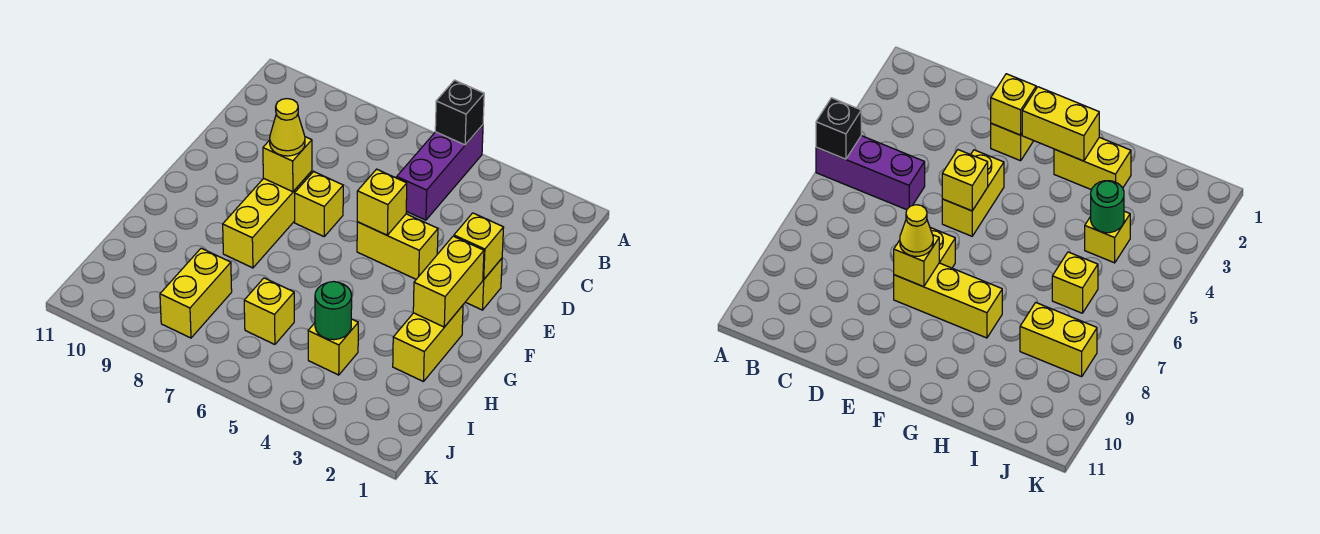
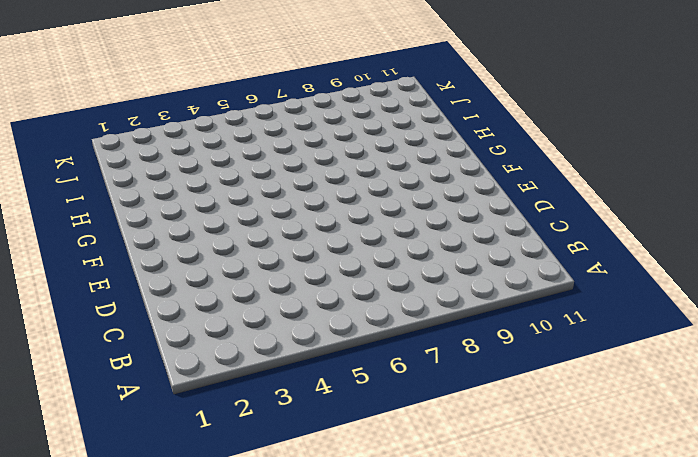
none -> purple brick A5:C5 level 1
none -> yellow brick E2 level 1
none -> yellow brick E4:E5 level 1

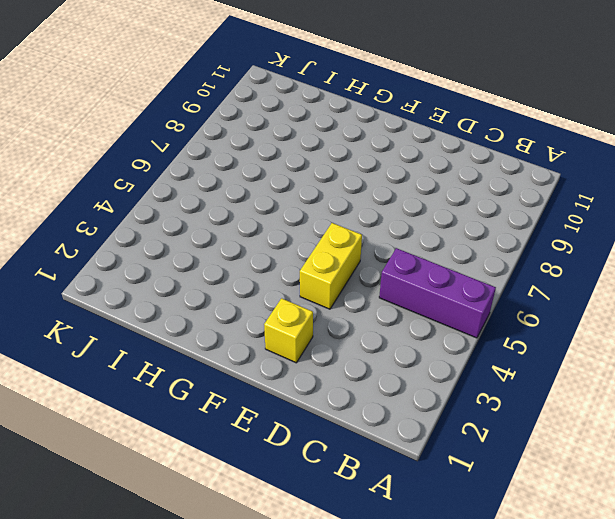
none -> yellow brick E7 level 1
none -> yellow brick E8:G8 level 1
none -> yellow brick G2:H2 level 1

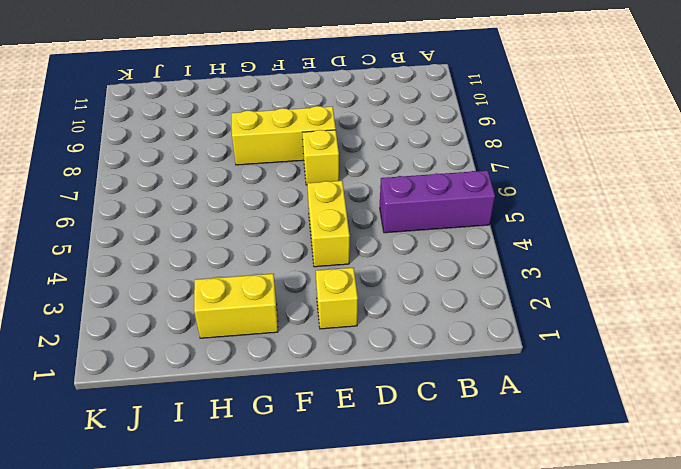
none -> yellow brick I4 level 1
none -> yellow brick I6 level 1
none -> yellow brick I8:J8 level 1

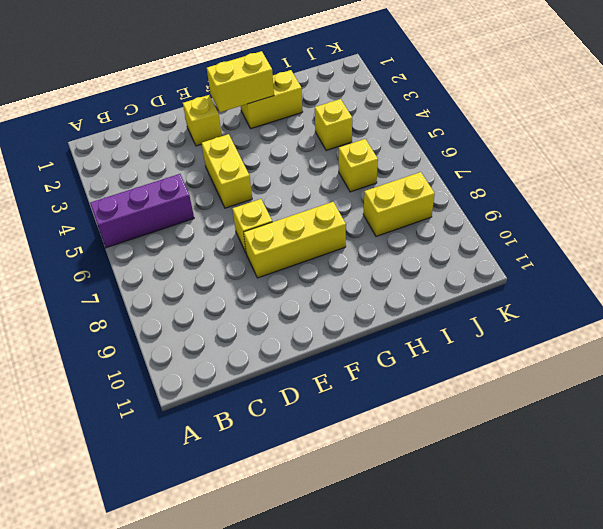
none -> black brick A5 level 2
none -> yellow brick E2 level 2
none -> yellow brick E5 level 2

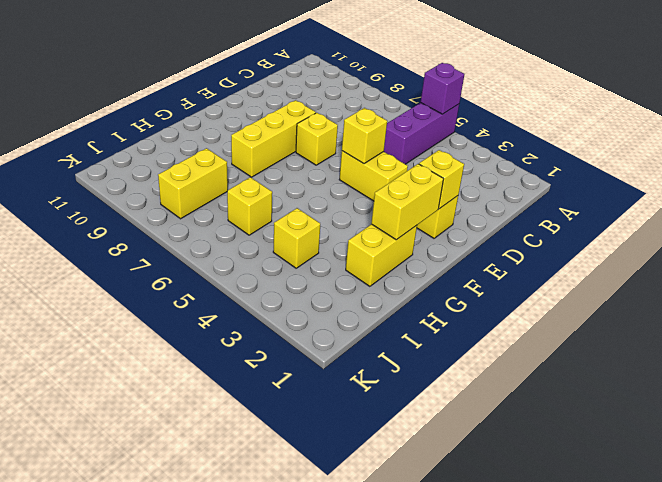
purple brick A5 level 2 -> black brick A5 level 2
none -> yellow brick E8 level 2
none -> green round brick I4 level 2
none -> yellow cone E8 level 3

